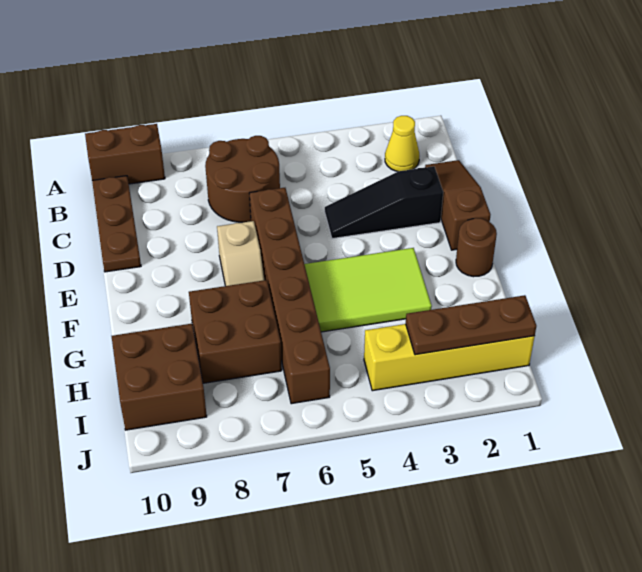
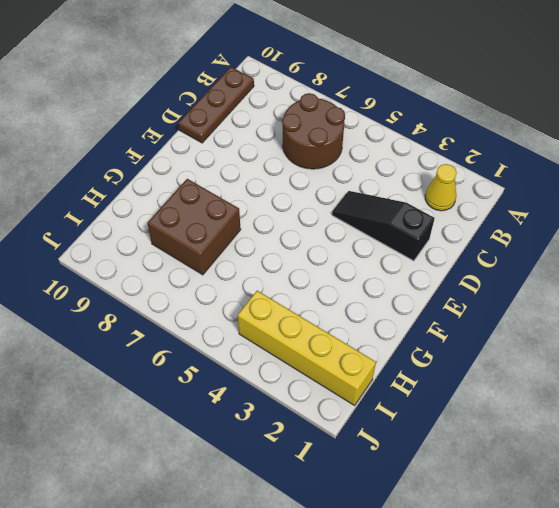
none -> brown brick A9:A10 level 1
none -> brown slope C1:E1 level 1 top E
none -> brown brick D6:I6 level 1

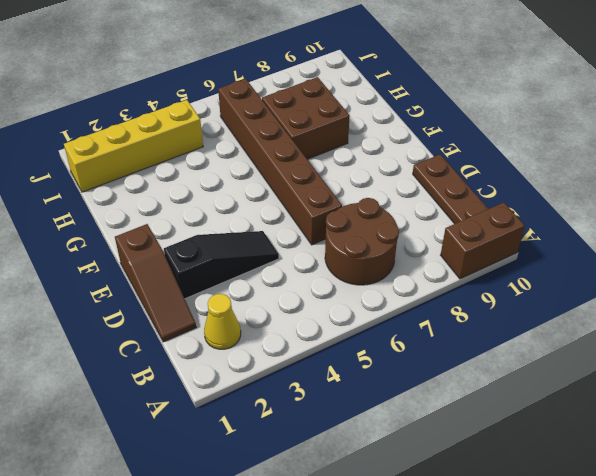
none -> tan slope E7:F7 level 1 top E
none -> brown round brick F1 level 1
none -> lime tile F3:G5 level 1

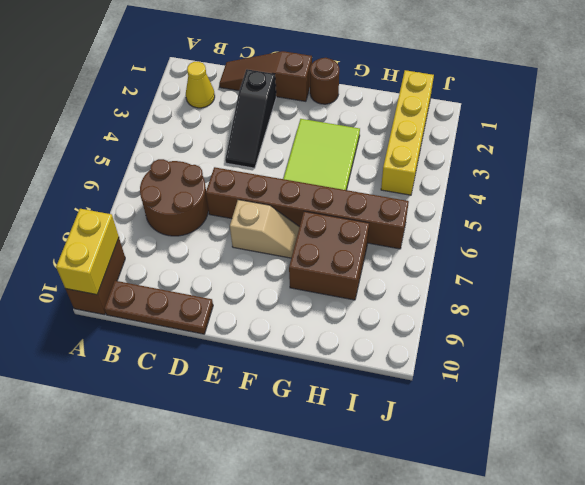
yellow brick A9:A10 level 2 -> none
none -> brown brick H9:I10 level 1
none -> brown plate I1:I3 level 2

